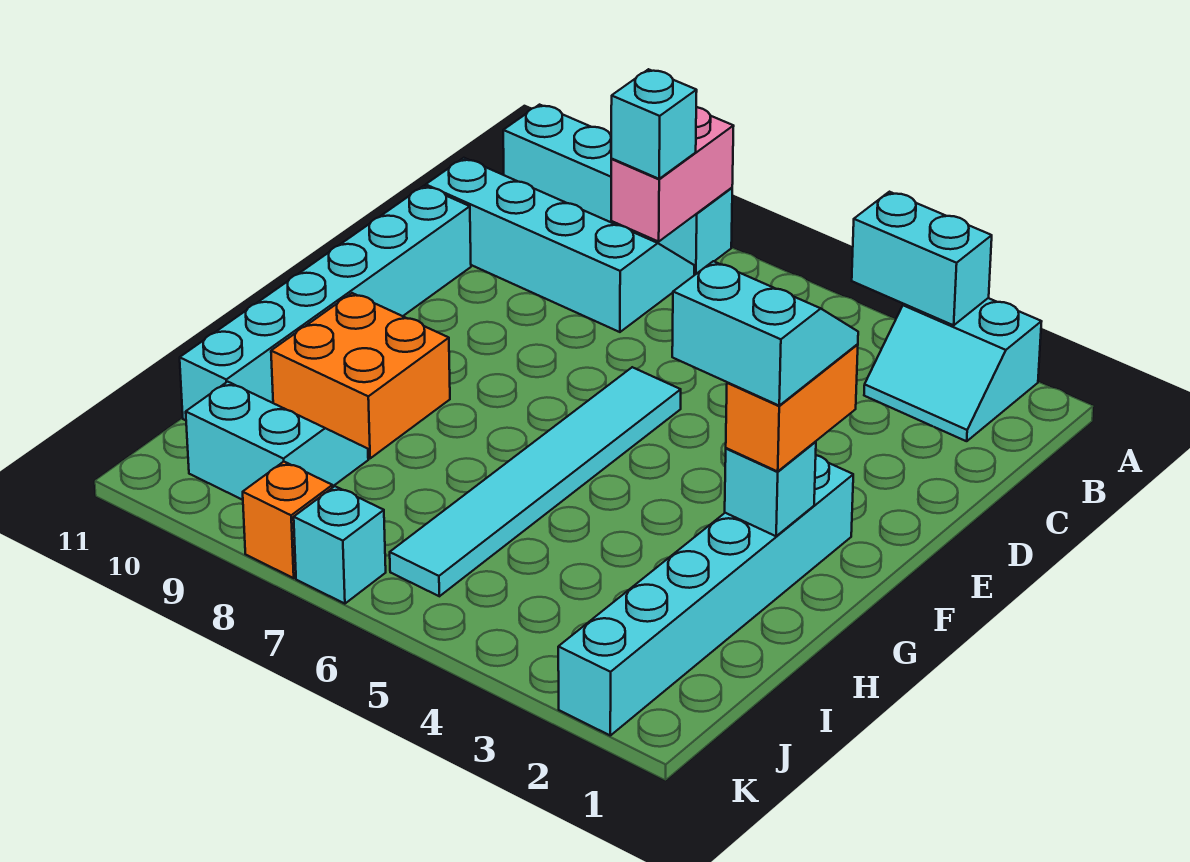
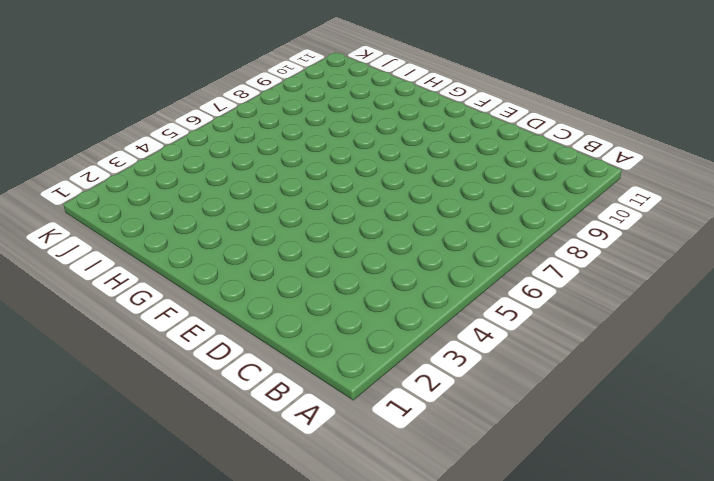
none -> cyan slope A2:B3 level 1 top A
none -> cyan brick A8:A11 level 1
none -> cyan slope B8:C11 level 1 top C

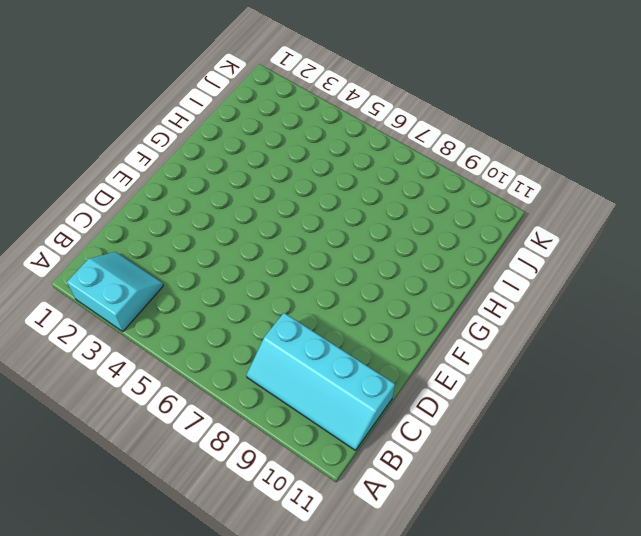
none -> cyan brick A8:A11 level 1
none -> cyan brick D11:I11 level 1
none -> cyan tile E6:J6 level 1

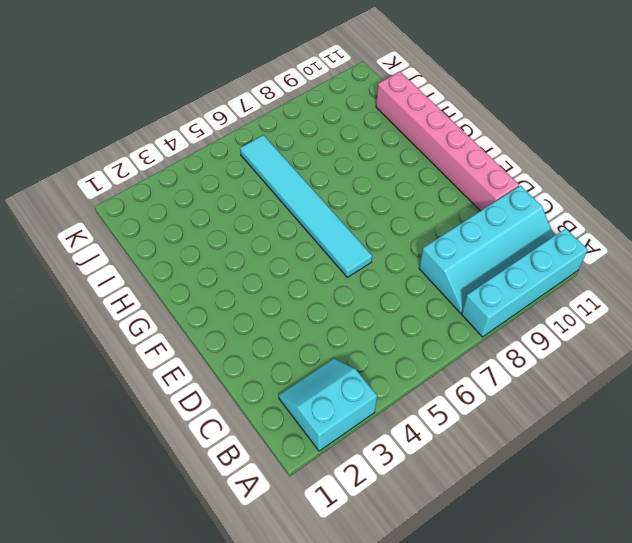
pink brick D11:I11 level 1 -> cyan brick D11:I11 level 1
none -> cyan brick F2:K2 level 1
none -> orange brick G9:H10 level 1
none -> cyan slope I9:J10 level 1 top J

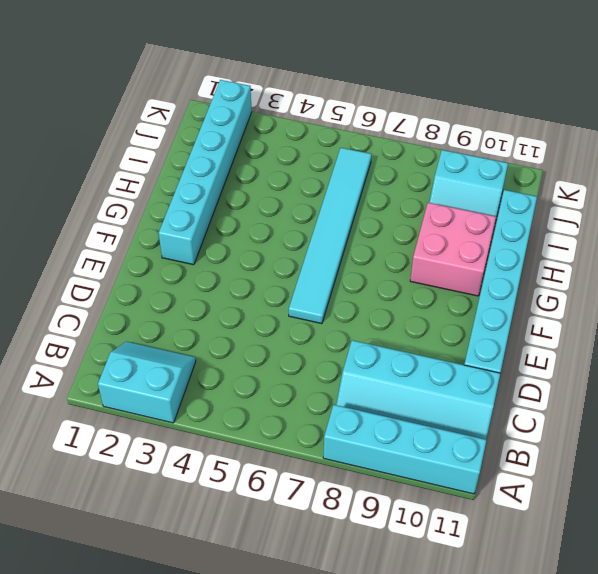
pink brick G9:H10 level 1 -> orange brick G9:H10 level 1
none -> cyan brick K7 level 1
none -> orange brick K8 level 1
none -> cyan brick A3:A4 level 2

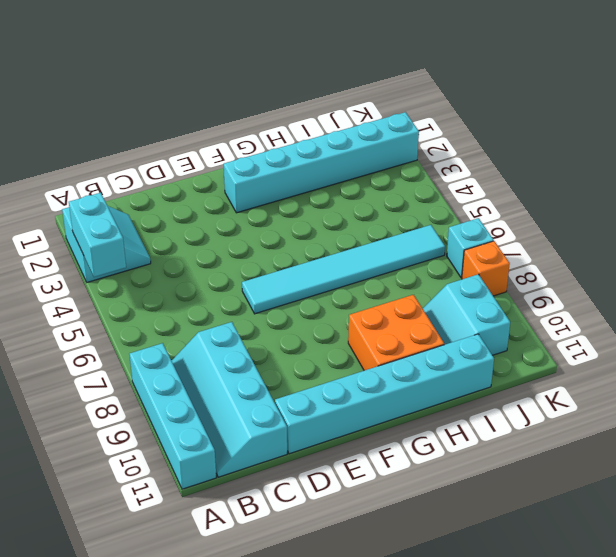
none -> pink brick A8:B8 level 2
none -> cyan brick G2 level 2
none -> cyan brick B8 level 3

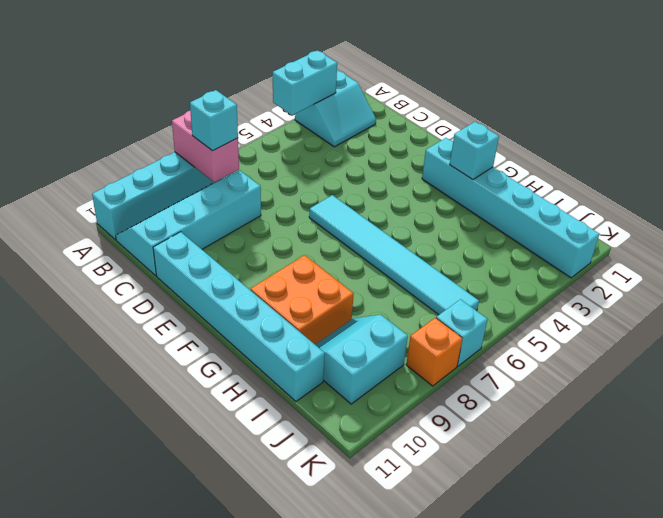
none -> orange brick F2:G2 level 3
none -> cyan slope F2:G3 level 4 top G

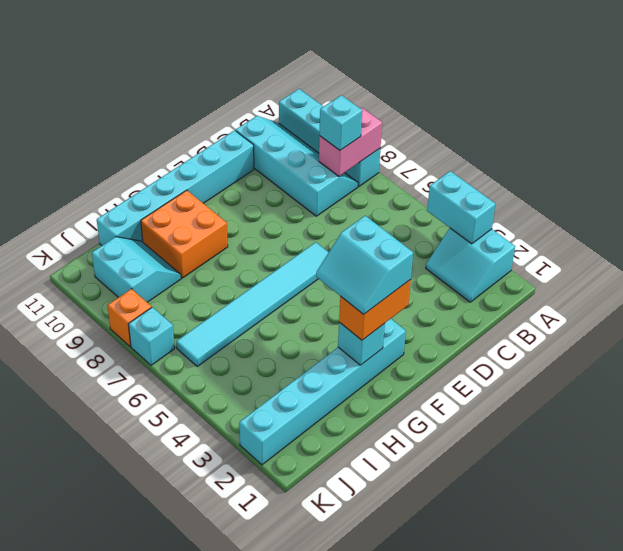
cyan slope F2:G3 level 4 top F -> cyan slope F2:G3 level 4 top G

